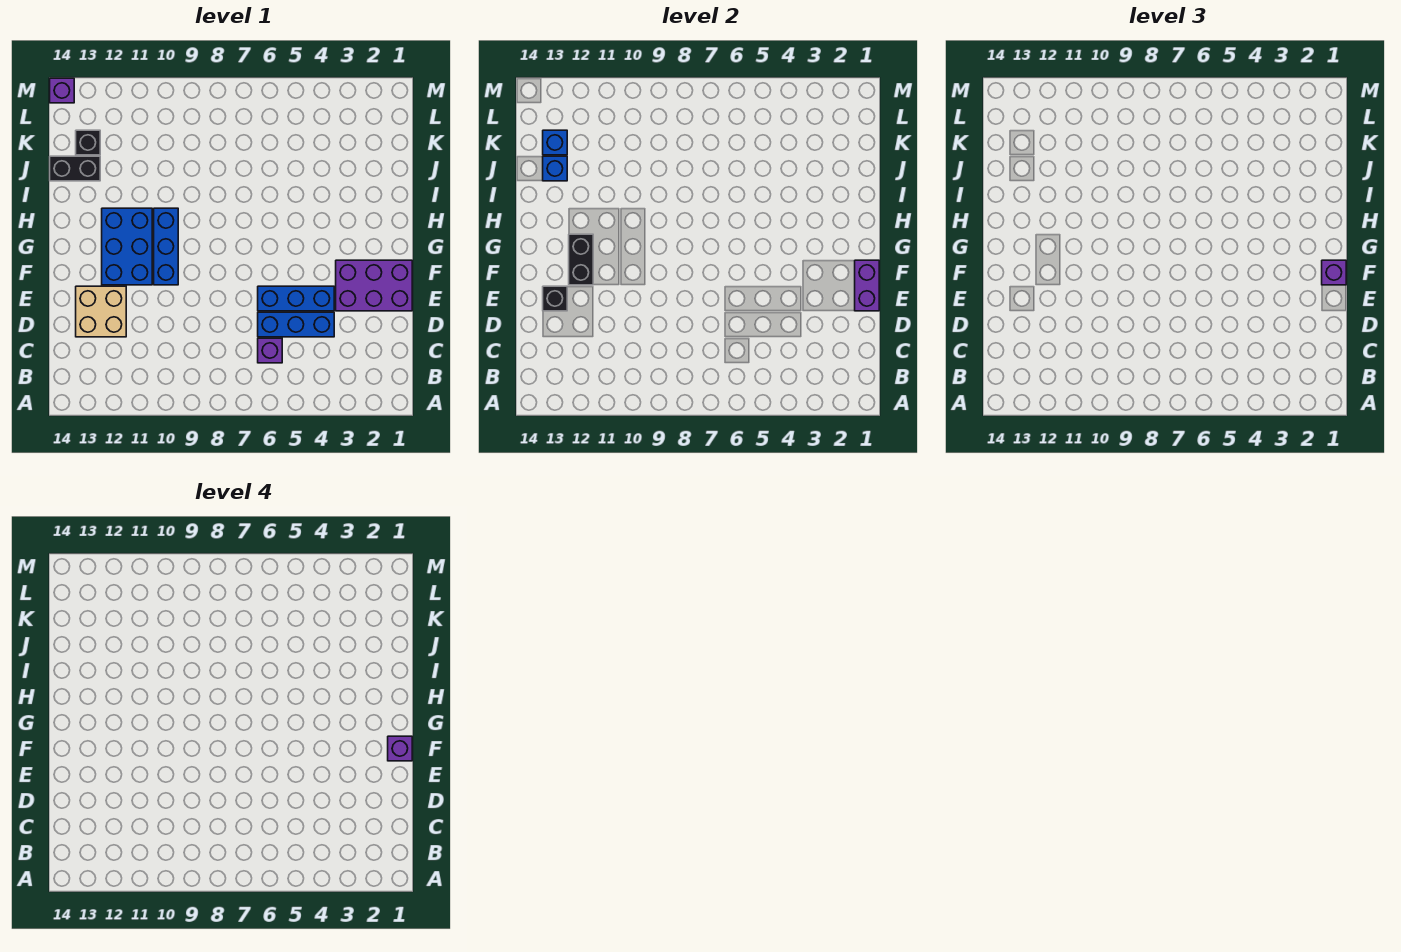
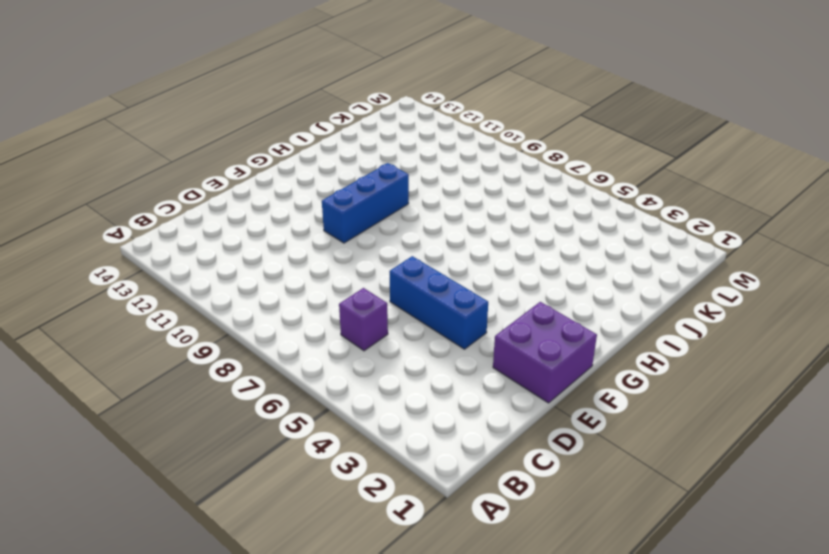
purple brick E1:F2 level 1 -> purple brick E1:F3 level 1
none -> blue brick D4:D6 level 1
none -> tan brick D12:E13 level 1
none -> blue brick F11:H12 level 1

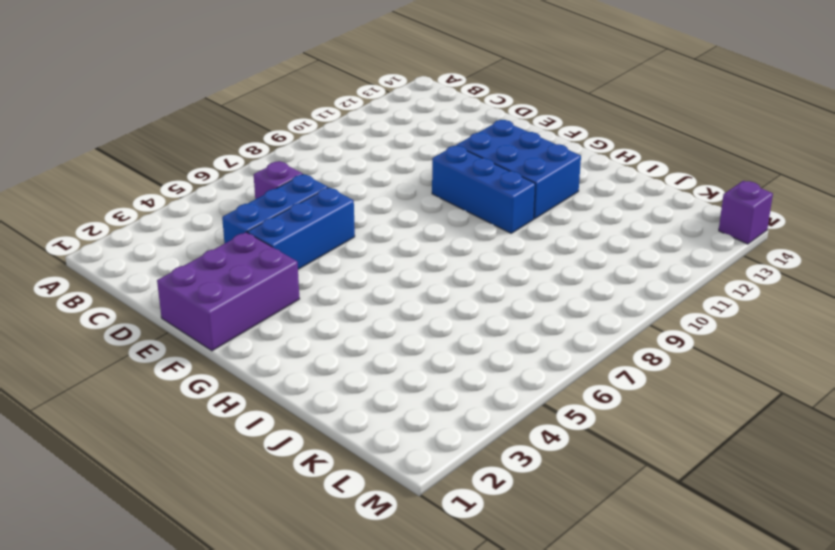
none -> tan brick D12:E13 level 1
none -> black brick J13:J14 level 1
none -> black brick K13 level 1

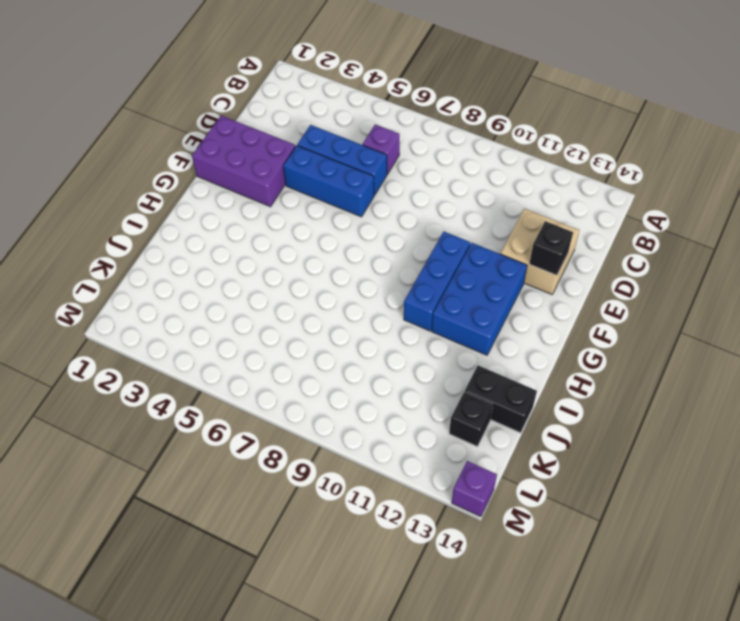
none -> purple brick E1:F1 level 2
none -> black brick F12:G12 level 2
none -> blue brick J13 level 2

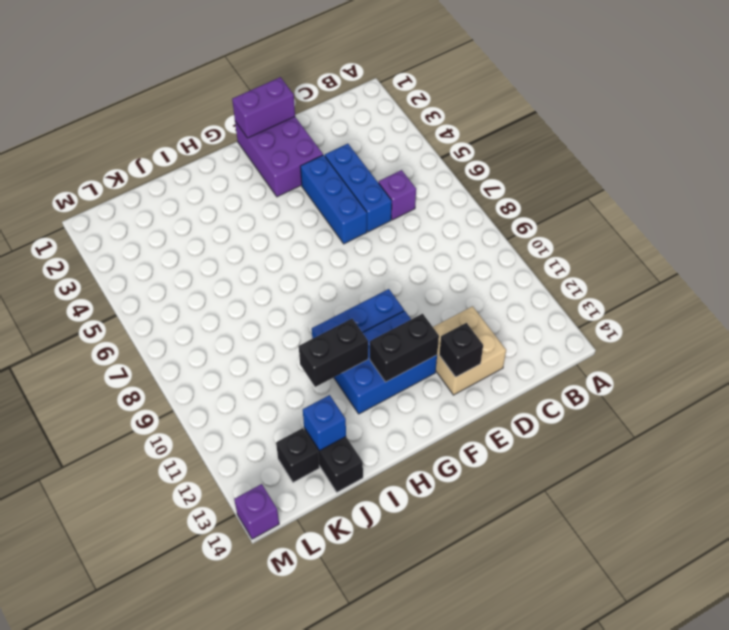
black brick H11:I11 level 2 -> none
none -> blue brick K13 level 2
none -> purple brick F1 level 3
none -> purple brick F1 level 4

